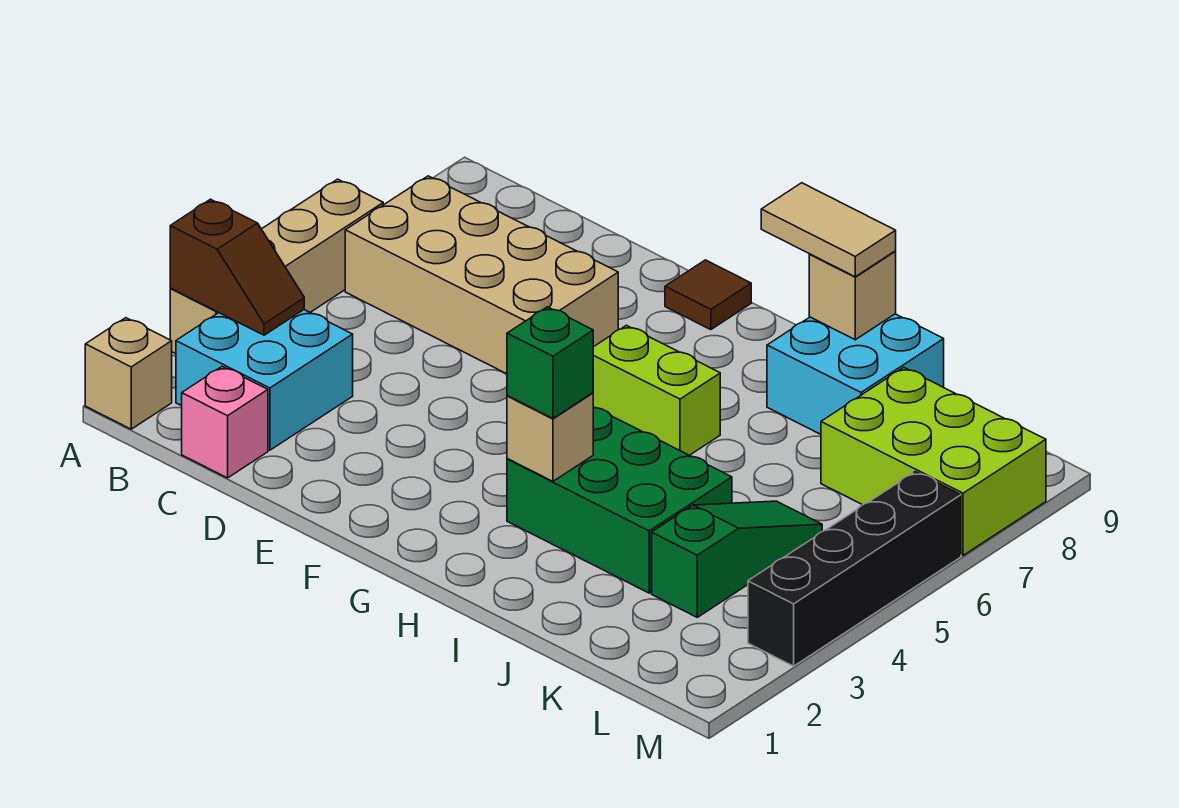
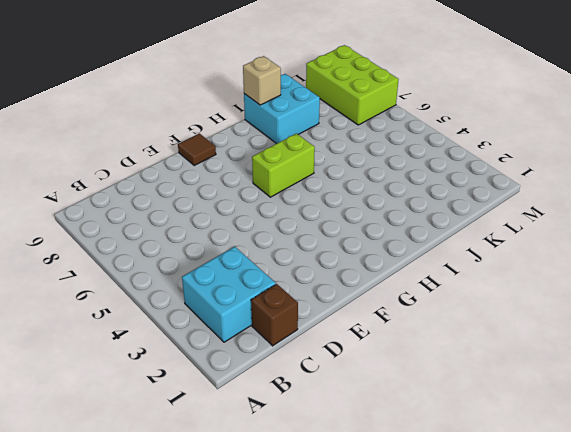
brown brick C1 level 1 -> pink brick C1 level 1
lime brick L7:M9 level 1 -> lime brick K7:M8 level 1
none -> tan brick A1 level 1
none -> tan brick A3:A6 level 1
none -> tan brick B6:E7 level 1

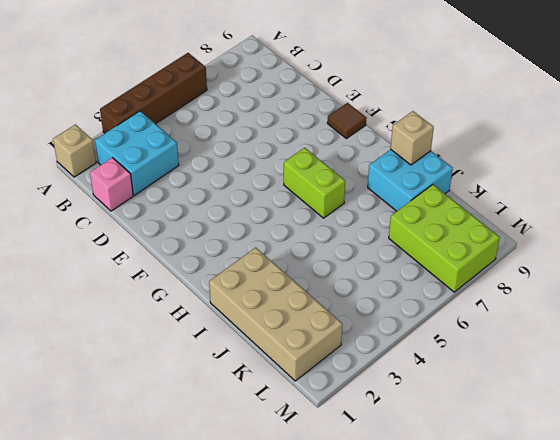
brown brick A3:A6 level 1 -> tan brick A3:A6 level 1
tan brick I1:L2 level 1 -> tan brick B6:E7 level 1
none -> green brick H3:J4 level 1
none -> green slope K3:K5 level 1 top 3
none -> black brick M3:M6 level 1

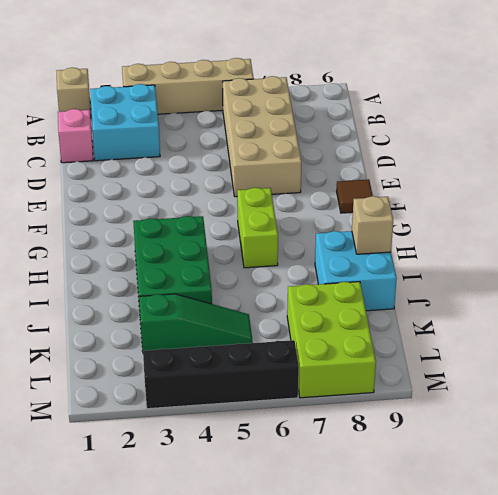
none -> brown slope A3:B3 level 2 top A
none -> tan brick H3 level 2
none -> green brick H3 level 3

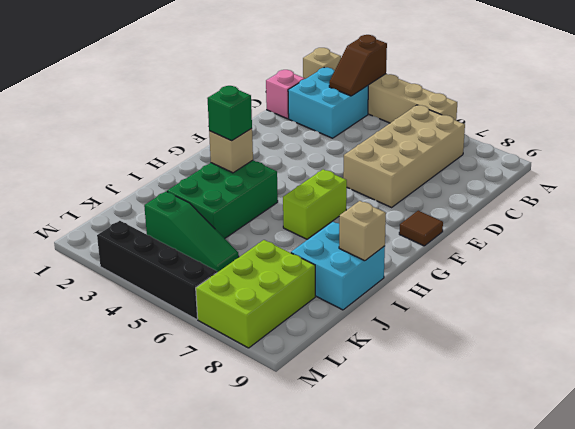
none -> tan tile H9:I9 level 3

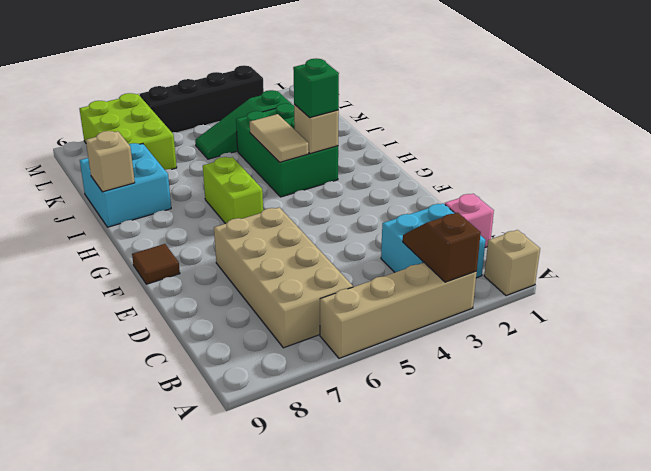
tan tile H4:I4 level 2 -> tan tile H9:I9 level 3

